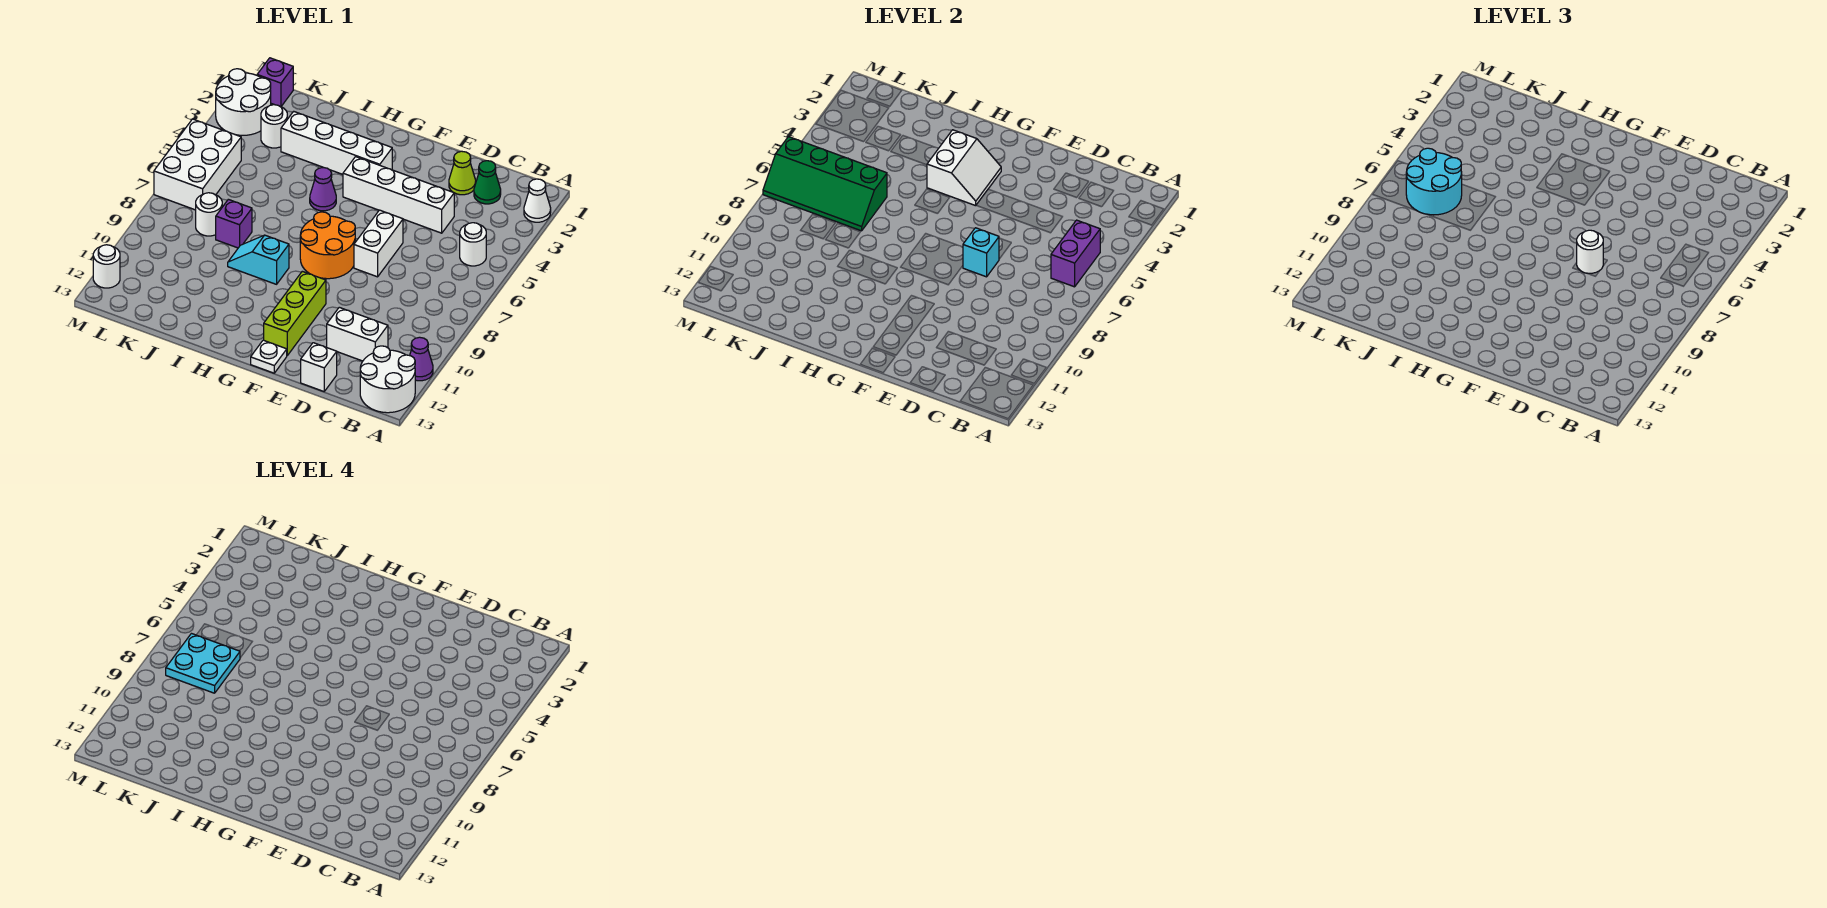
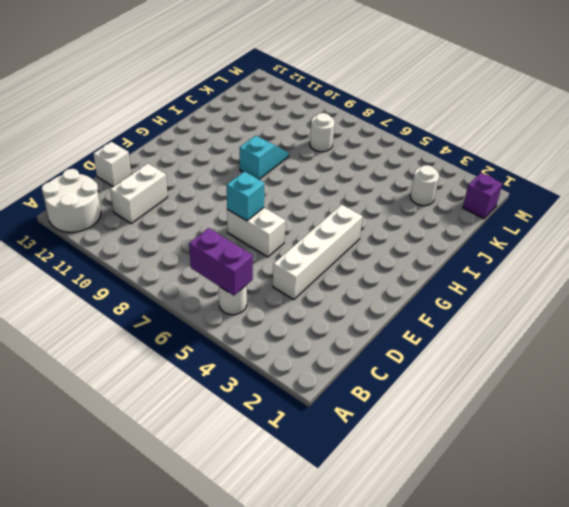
none -> white cone A2 level 1
none -> purple cone A11 level 1
none -> green cone C2 level 1
none -> lime cone D2 level 1

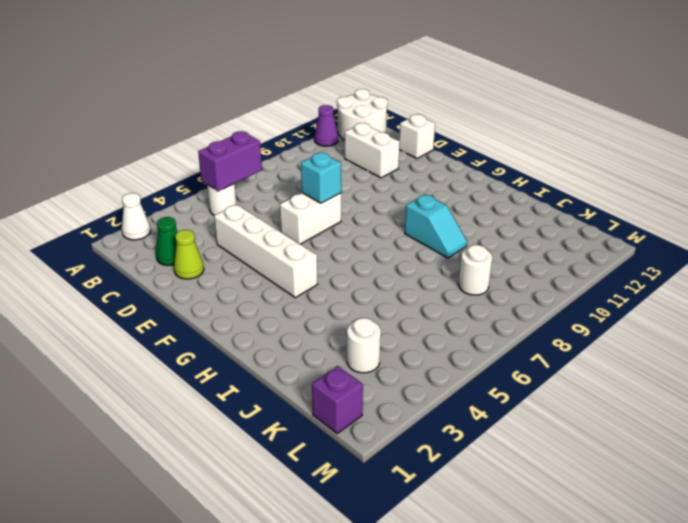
none -> orange round brick F7:G8 level 1
none -> lime brick F10:F12 level 1
none -> white plate F13 level 1
none -> white brick G3:J3 level 1

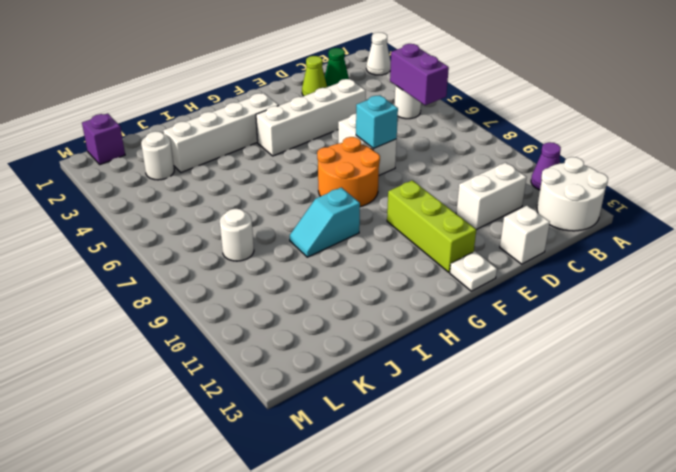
none -> purple cone H5 level 1
none -> purple brick J8 level 1
none -> white round brick L2:M3 level 1
none -> white brick L5:M7 level 1

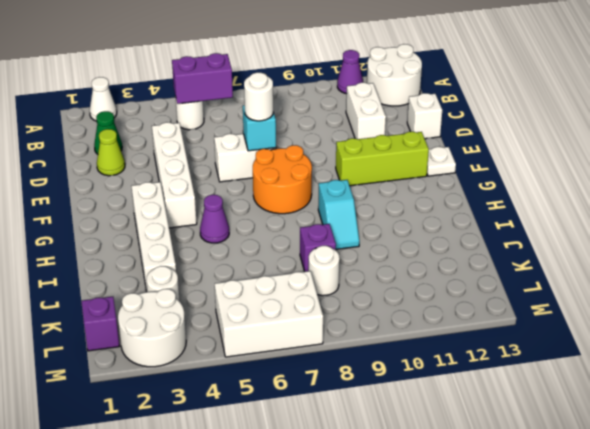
none -> white round brick M12 level 1
none -> white slope G3:H4 level 2 top H
none -> green slope J6:M7 level 2 top 6
none -> cyan round brick K6:L7 level 3

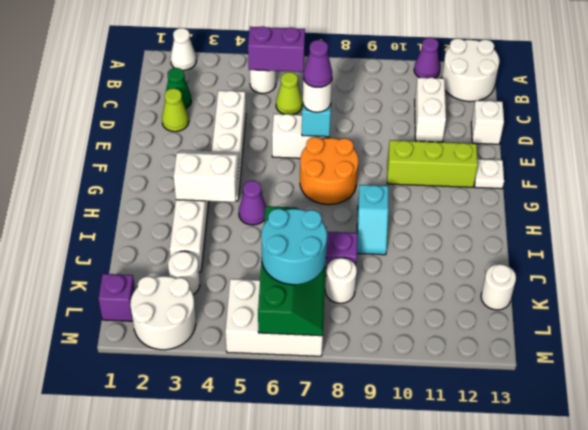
lime cone C6 level 1 -> none
purple cone E7 level 4 -> none
white round brick K13 level 1 -> white round brick M12 level 1
none -> cyan plate K7:L8 level 4

